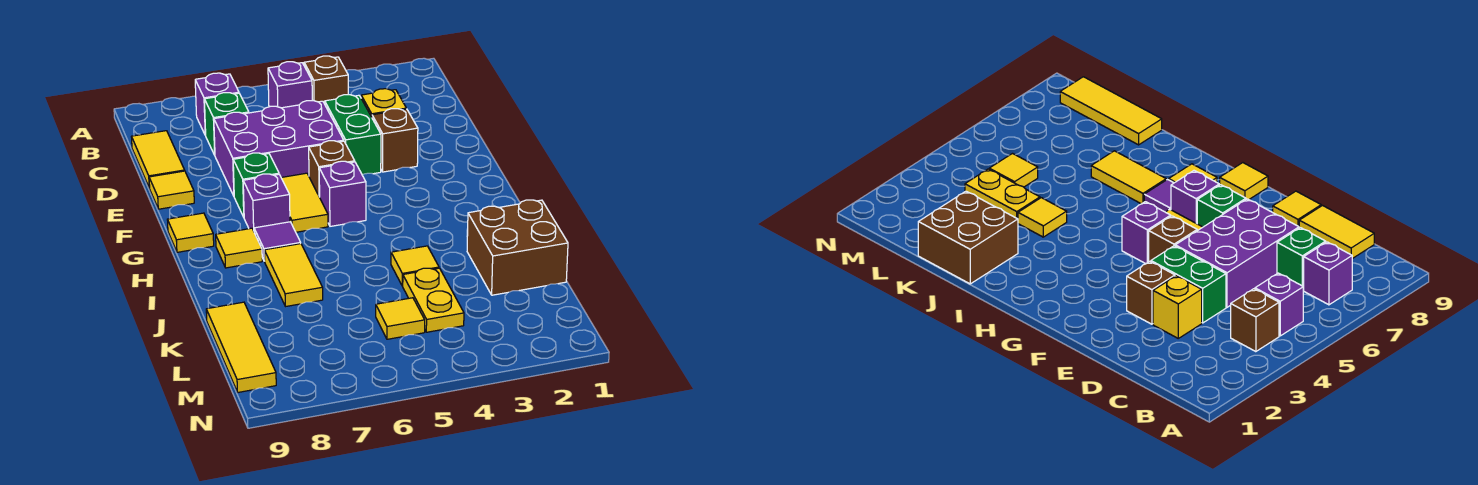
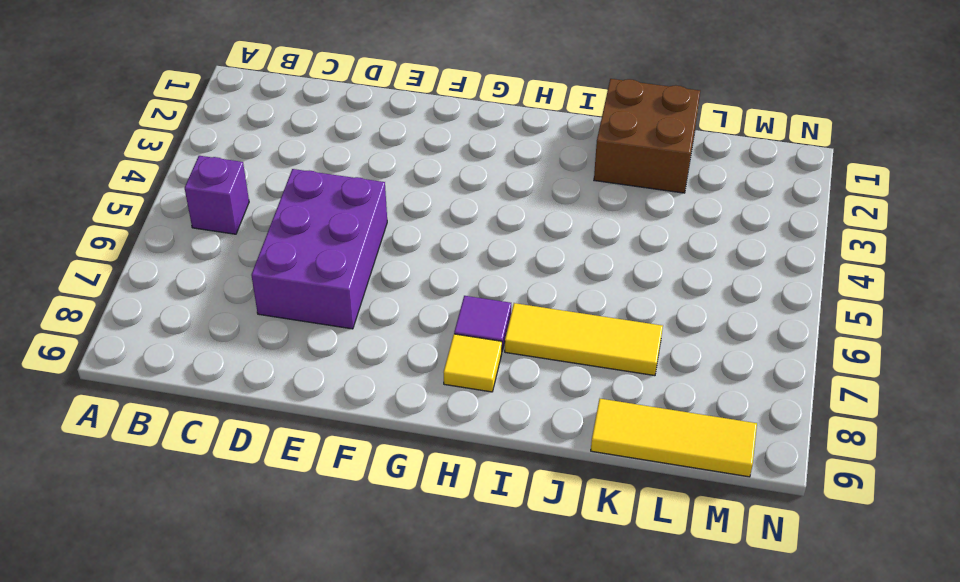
yellow tile I7:K7 level 1 -> yellow tile I7:J7 level 1
none -> brown brick B4 level 1
none -> purple brick B7 level 1
none -> green brick C7 level 1

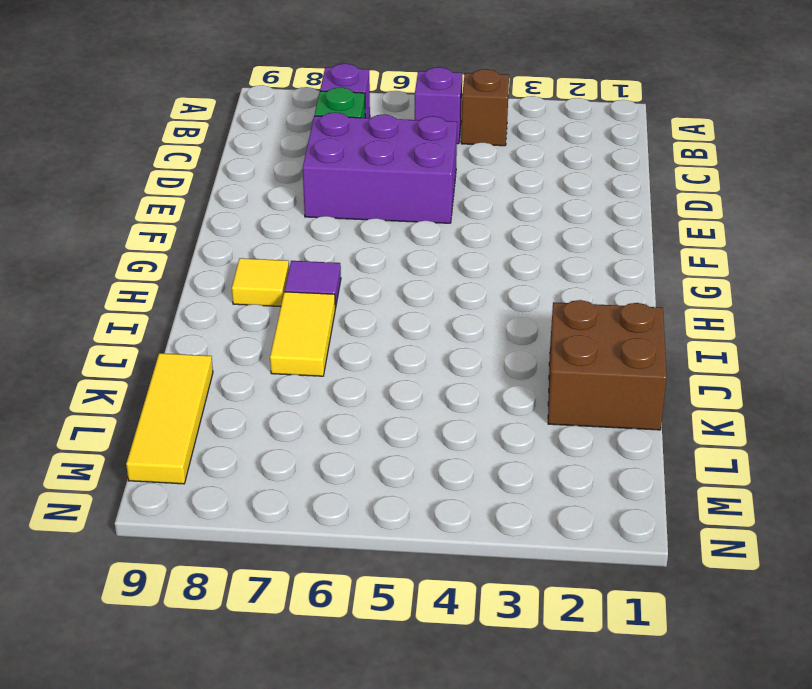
none -> yellow tile C9:D9 level 1
none -> yellow brick D3 level 1
none -> green brick D4:E4 level 1

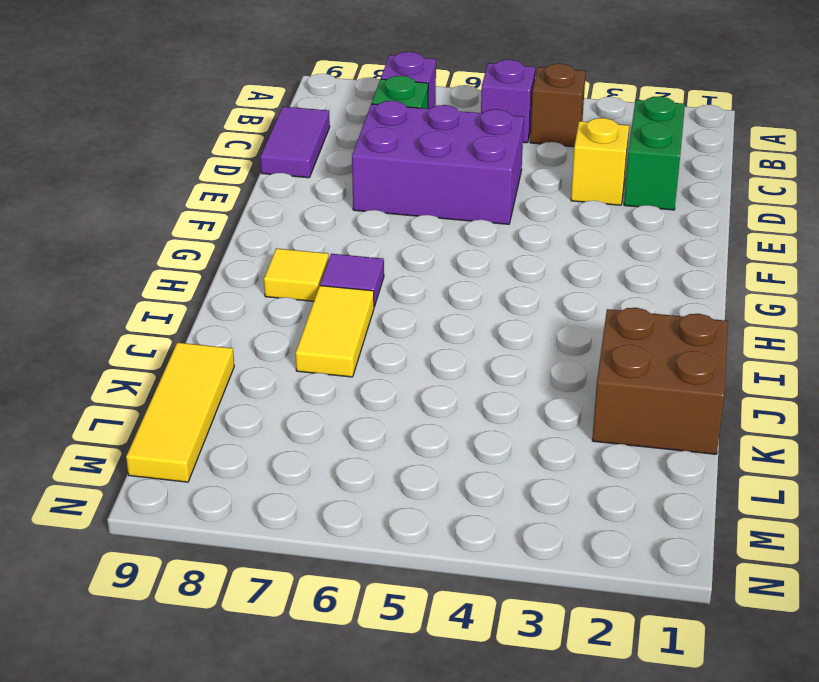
green brick C2:D2 level 1 -> green brick D4:E4 level 1
purple tile C9:D9 level 1 -> yellow tile C9:D9 level 1
none -> brown brick E3 level 1
none -> yellow tile E9 level 1
none -> brown brick F5 level 1

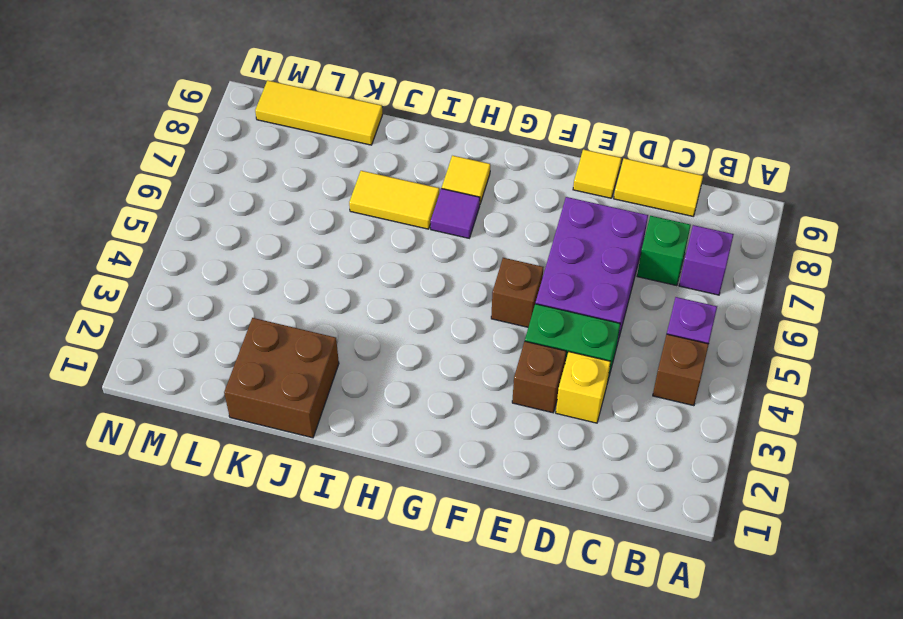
none -> yellow tile F6:G6 level 1
none -> green brick F7 level 1
none -> purple brick G5 level 1

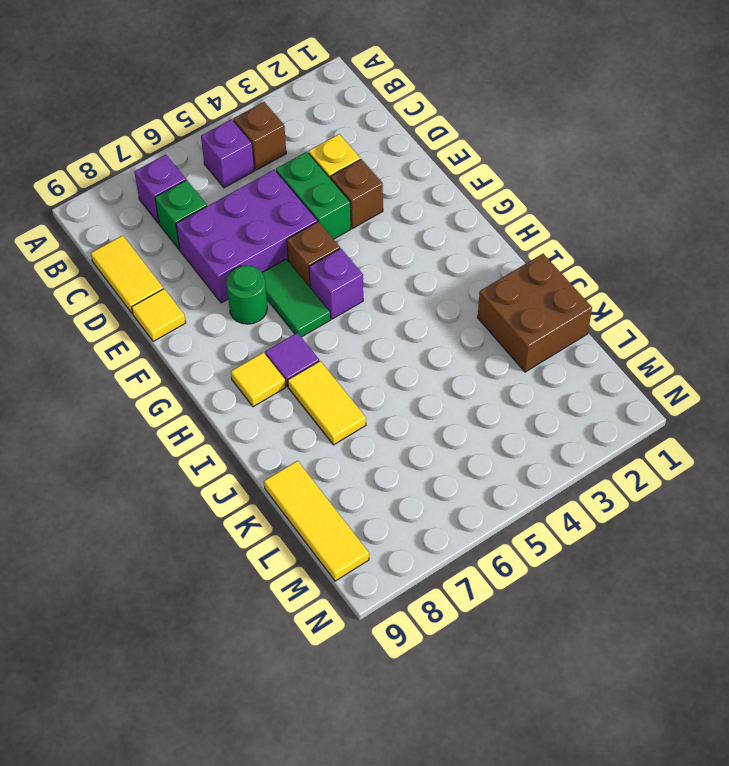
green tile F6:G6 level 1 -> yellow tile F6:G6 level 1
green round brick F7 level 1 -> green brick F7 level 1
none -> purple brick G7 level 1
none -> yellow tile G9 level 1
none -> yellow tile J4 level 1

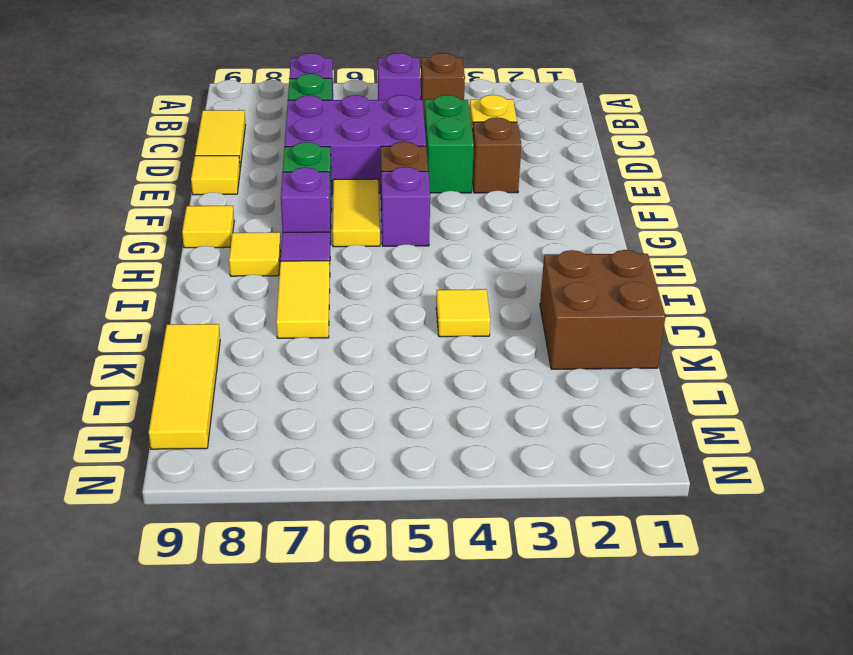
none -> yellow plate K4:L4 level 1
none -> yellow tile L5 level 1

